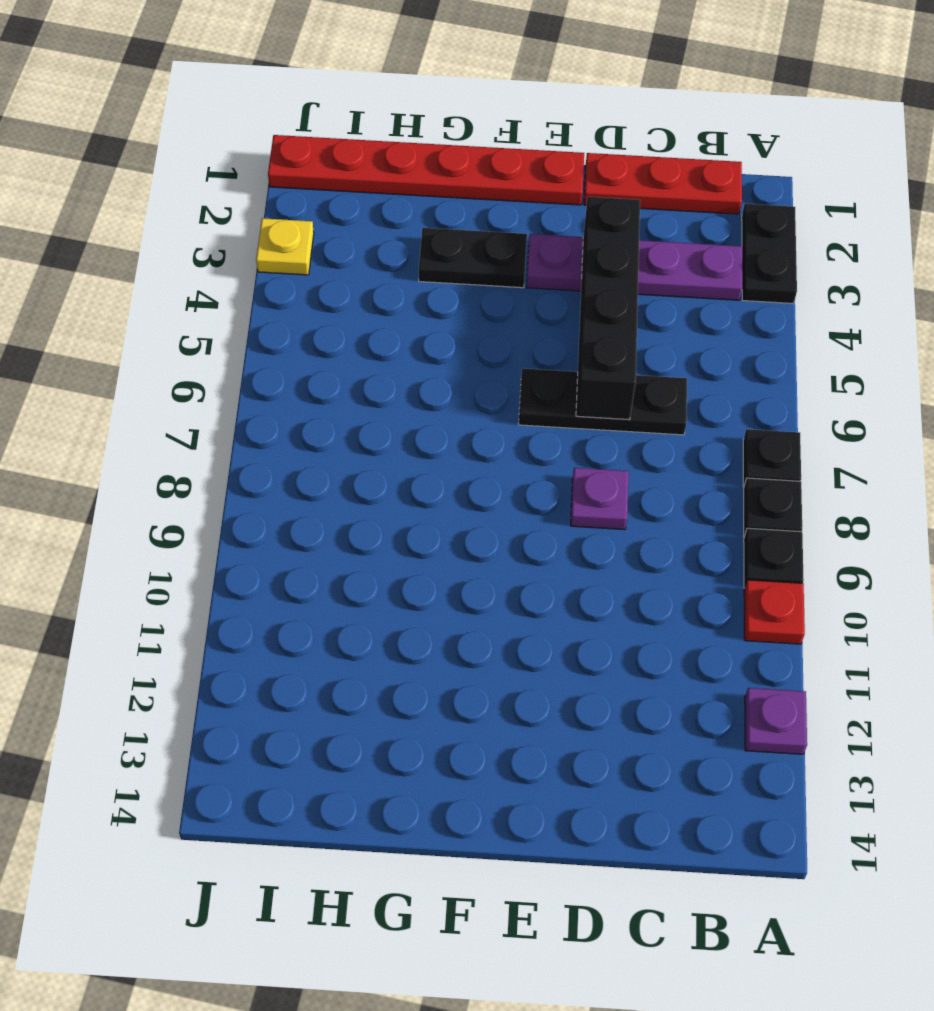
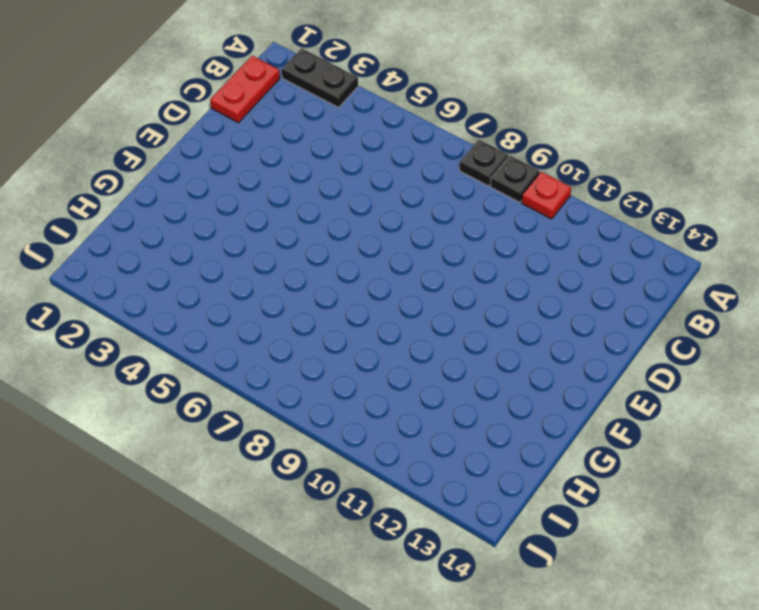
red plate B1:C1 level 1 -> red plate B1:D1 level 1
none -> black plate A7 level 1
none -> purple plate A12 level 1
none -> purple plate B3:E3 level 1

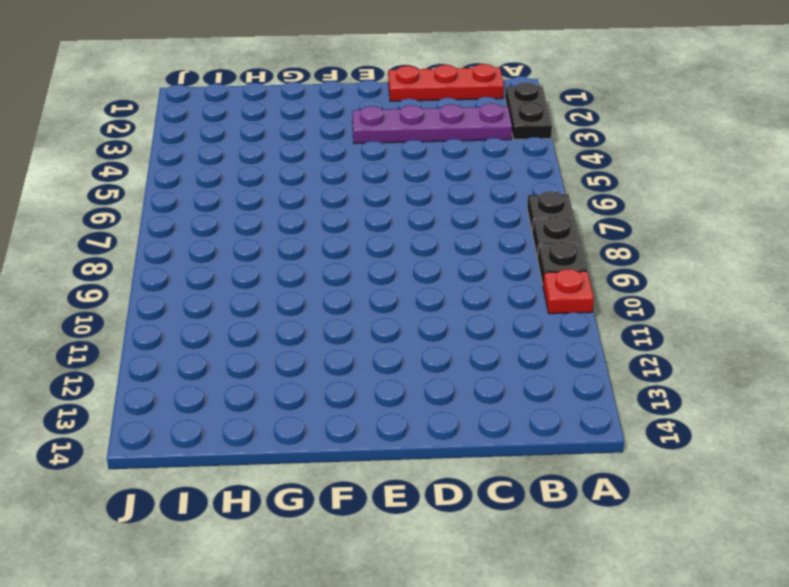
none -> purple plate A12 level 1
none -> black plate C6:E6 level 1
none -> purple plate D8 level 1

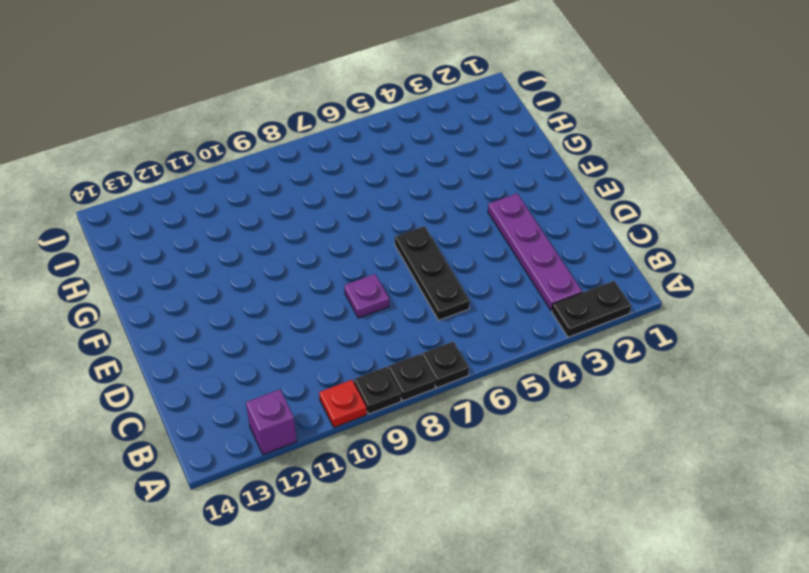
purple brick A12 level 1 -> purple plate A12 level 1
none -> red plate B1:D1 level 1
none -> red plate E1:J1 level 1
none -> black plate F3:G3 level 1

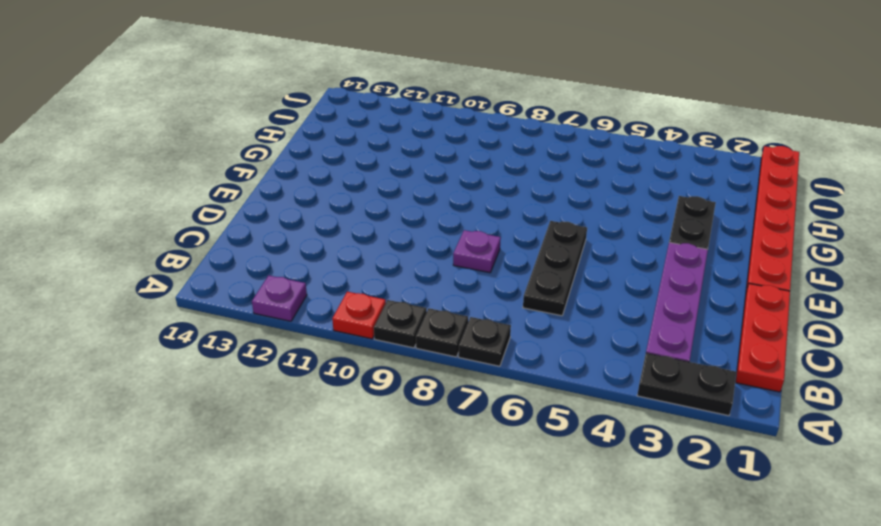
none -> yellow plate J3 level 1
none -> black brick D3:D6 level 2

